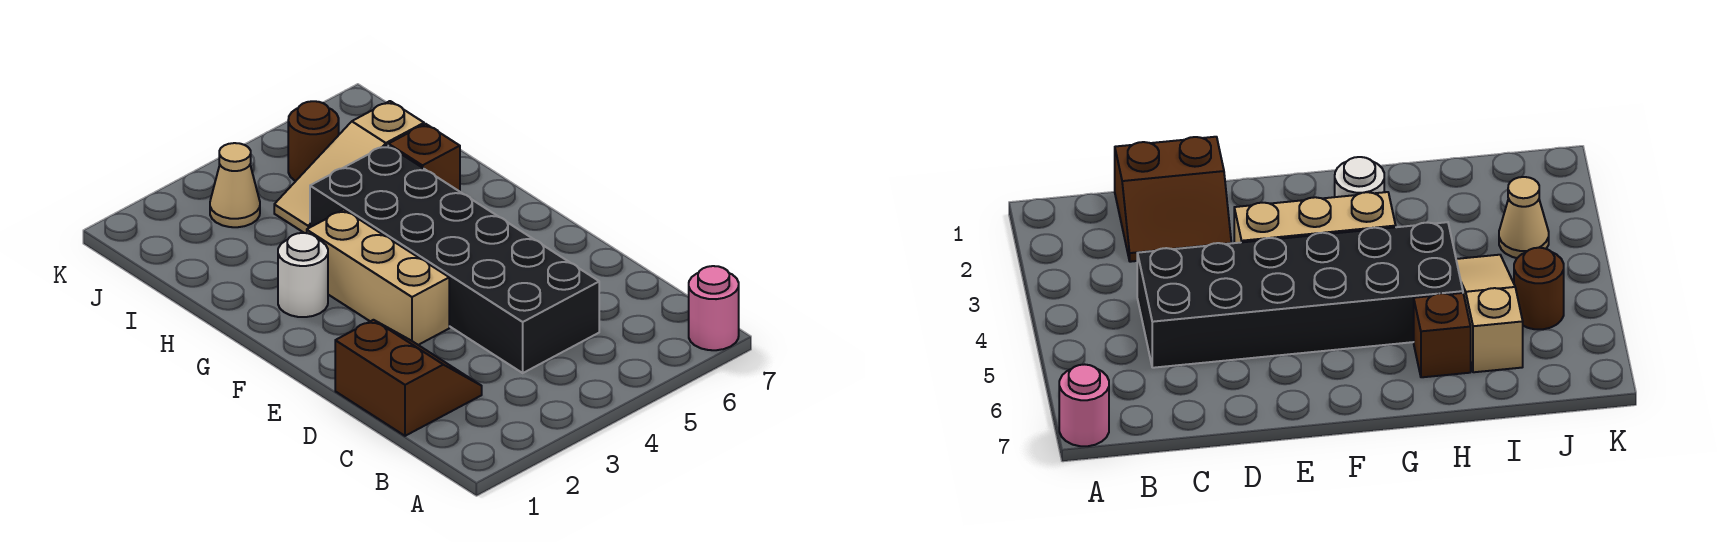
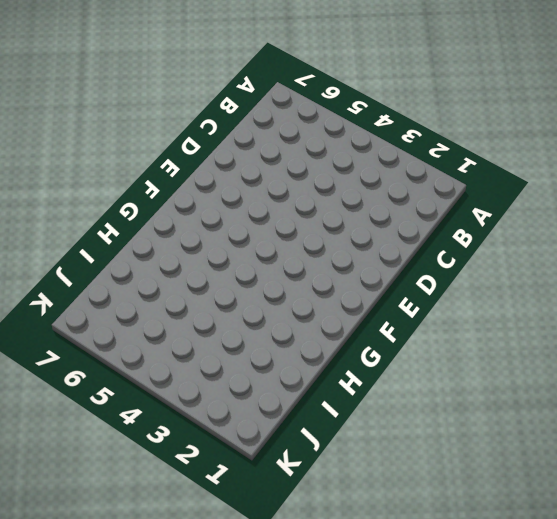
none -> pink round brick A7 level 1
none -> brown slope C1:D2 level 1 top 1

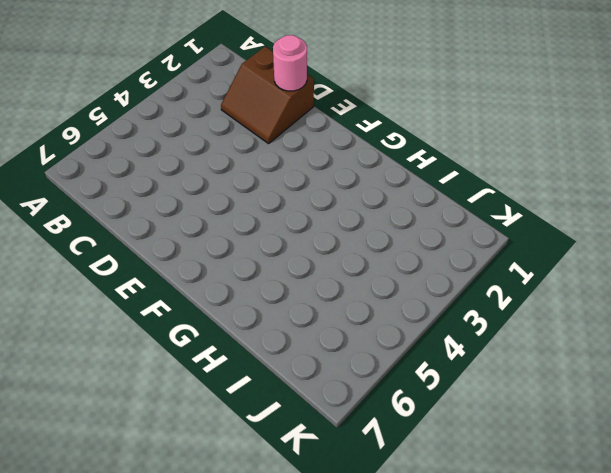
pink round brick D1 level 2 -> pink round brick A7 level 1
none -> black brick C4:H5 level 1
none -> tan brick E3:G3 level 1

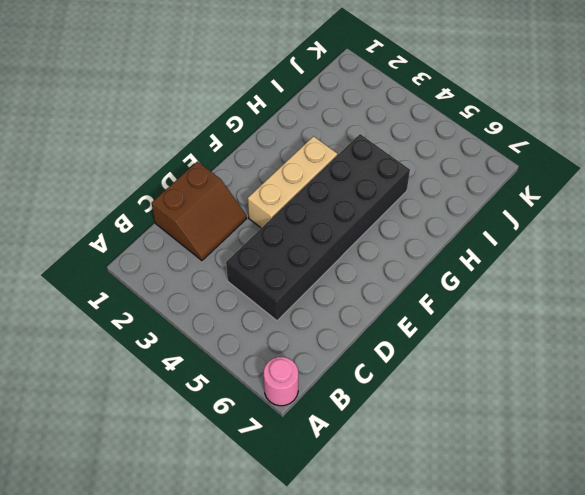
none -> white round brick G2 level 1
none -> brown brick H6 level 1

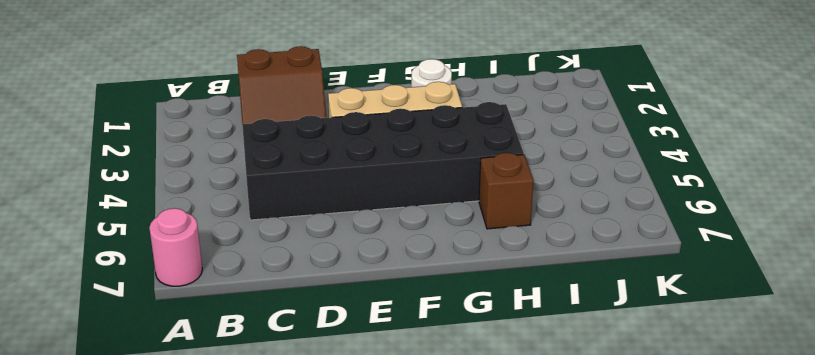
none -> tan slope I4:I6 level 1 top 6
none -> tan cone J3 level 1

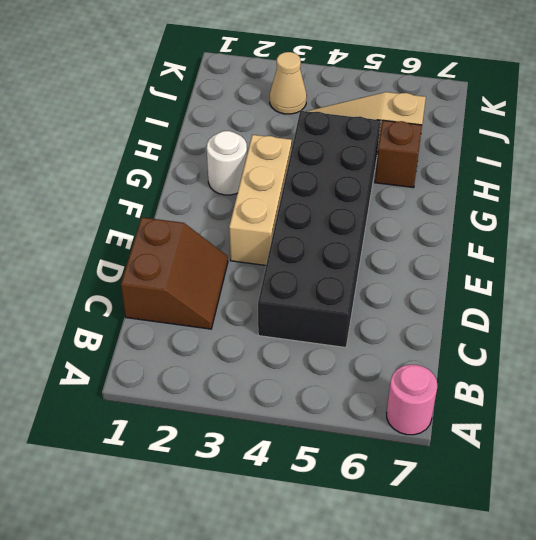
none -> brown round brick J5 level 1

